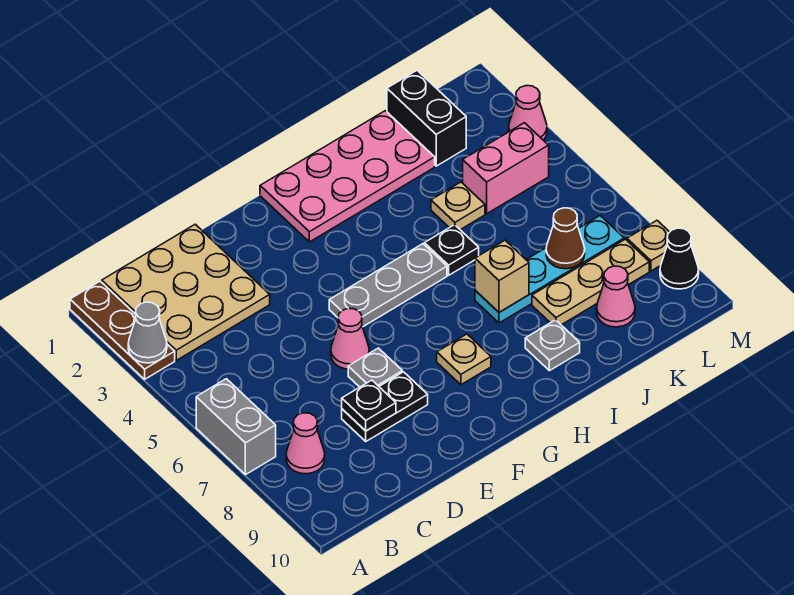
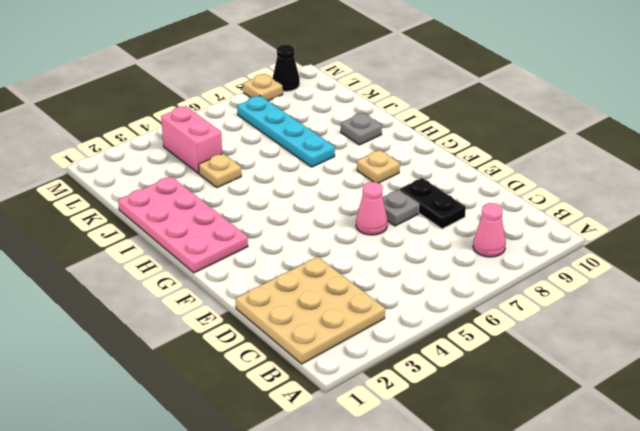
none -> brown plate A1:A3 level 1
none -> grey brick A6:A7 level 1
none -> grey plate F5:H5 level 1

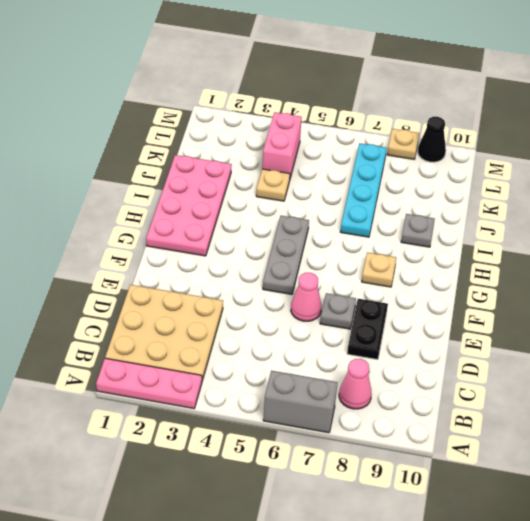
pink plate A1:A3 level 1 -> brown plate A1:A3 level 1
none -> black plate I5 level 1
none -> tan plate J8:L8 level 1
none -> black brick K1:K2 level 1

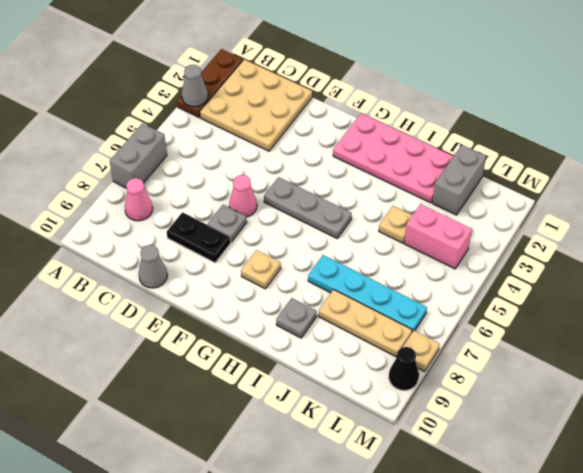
grey cone D10 level 1 -> none
grey brick K1:K2 level 1 -> black brick K1:K2 level 1
none -> black plate I5 level 1
none -> pink cone K9 level 1
none -> pink cone M3 level 1

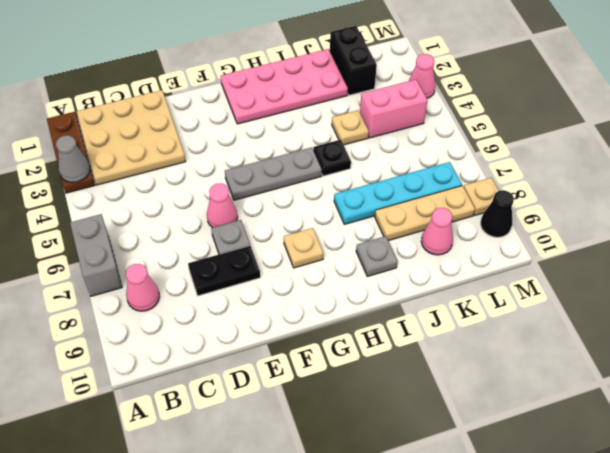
none -> black plate D8 level 2
none -> tan brick I7 level 2
none -> brown cone K7 level 2

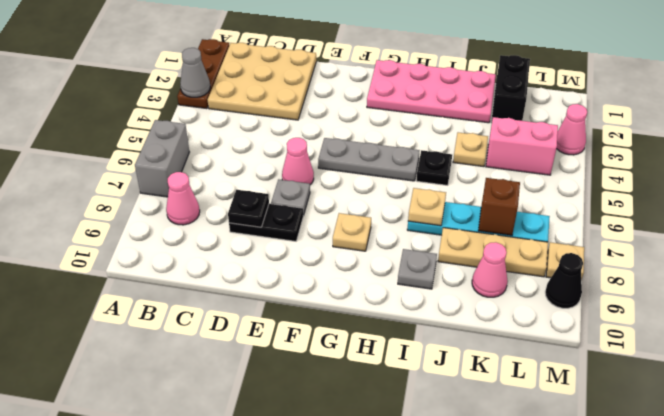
tan plate I7 level 2 -> tan brick I7 level 2
brown brick K7 level 2 -> brown cone K7 level 2

